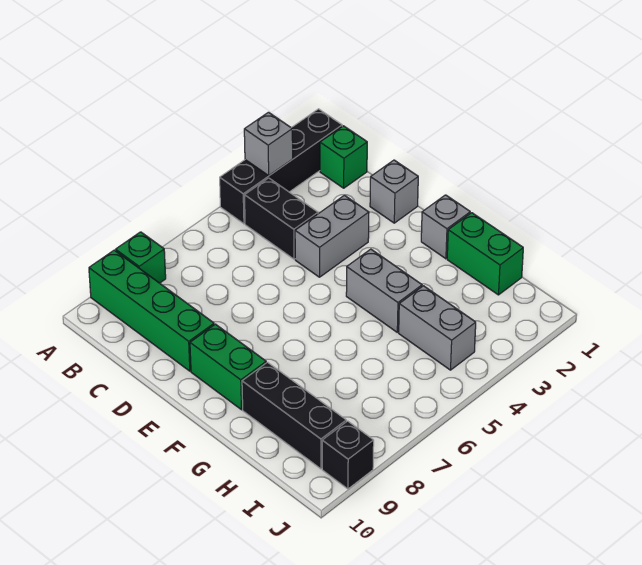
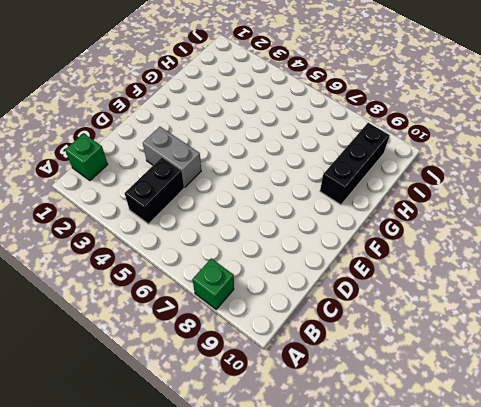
none -> black brick A1:A4 level 1
none -> green brick A9:D9 level 1
none -> grey brick D1 level 1

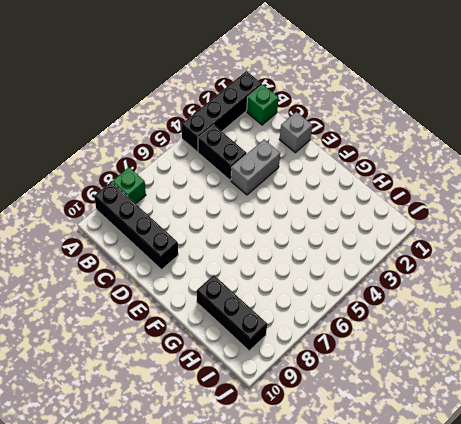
black brick A9:D9 level 1 -> green brick A9:D9 level 1
none -> green brick E9:F9 level 1
none -> grey brick F1 level 1
none -> grey brick F4:G4 level 1

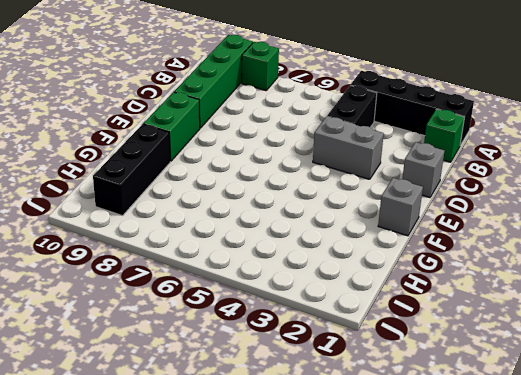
none -> grey brick F4:G4 level 1
none -> green brick G1:H1 level 1
none -> grey brick H4:I4 level 1

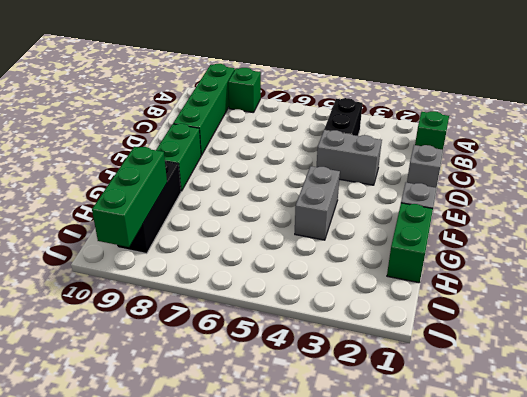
green brick H9:J9 level 2 -> none
none -> black brick A1:A4 level 1
none -> grey brick H4:I4 level 1
none -> black brick J9 level 1

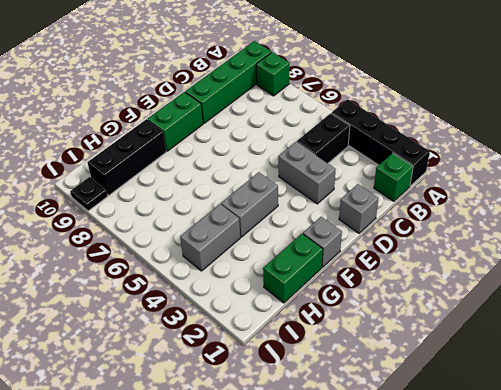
black plate J9 level 1 -> black brick J9 level 1
none -> grey brick A3 level 2

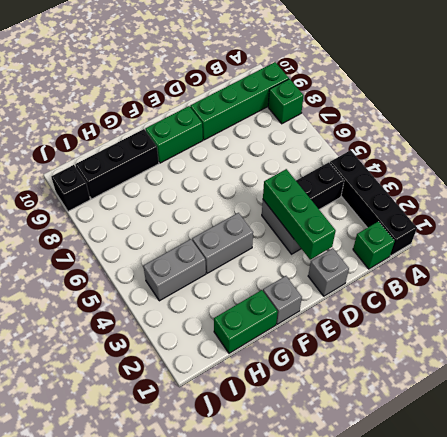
green brick D2:D4 level 2 -> none
none -> grey brick A3 level 2

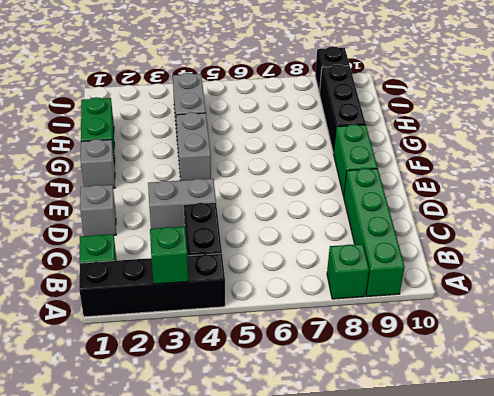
green brick A3 level 2 -> grey brick A3 level 2

